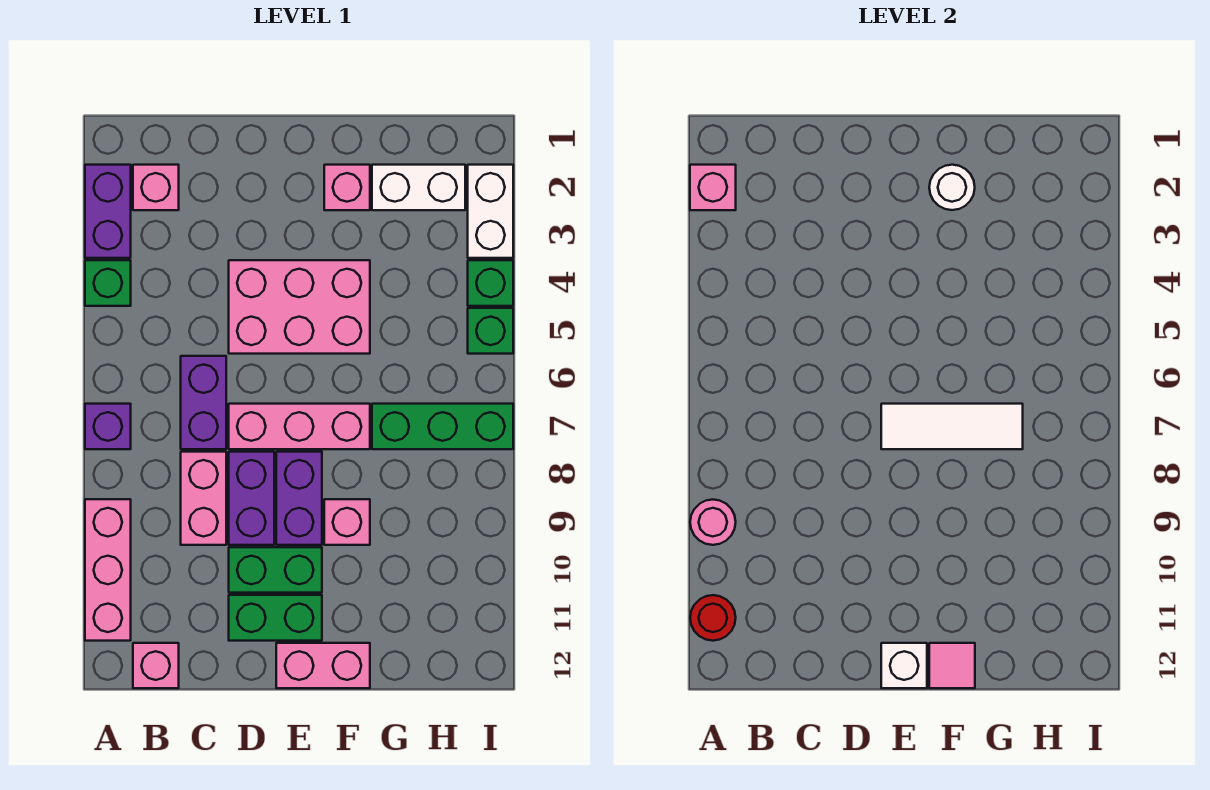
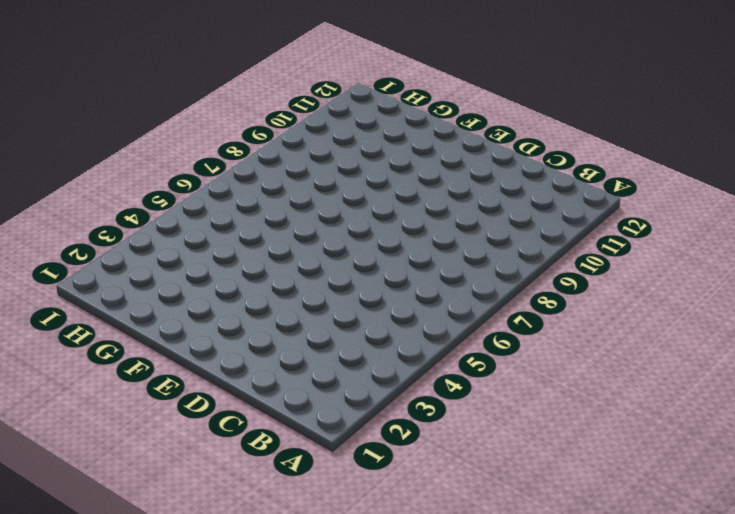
none -> purple brick A2:A3 level 1
none -> green brick A4 level 1
none -> purple brick A7 level 1

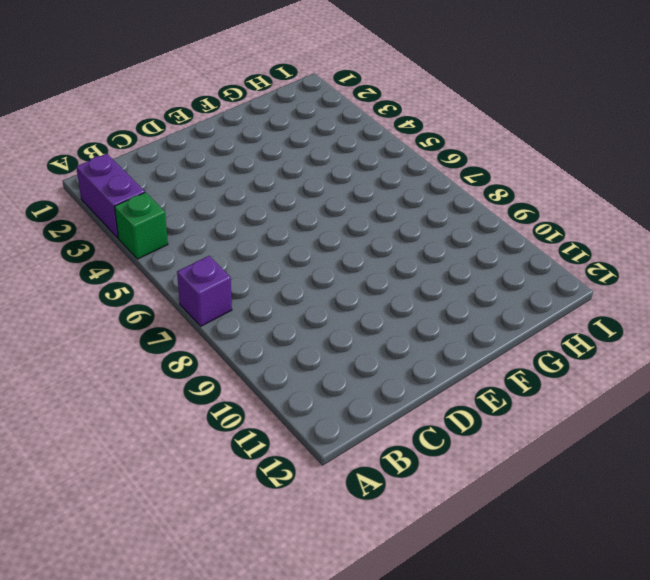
none -> pink brick A9:A11 level 1
none -> pink brick B2 level 1
none -> pink brick B12 level 1

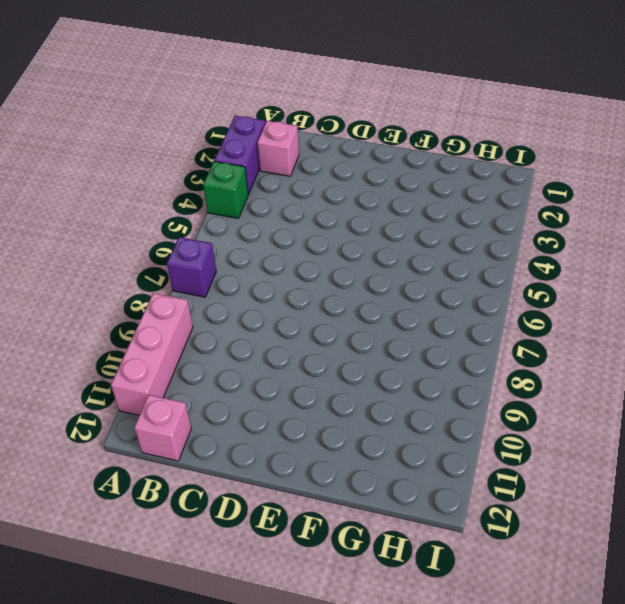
none -> purple brick C6:C7 level 1
none -> pink brick C8:C9 level 1
none -> pink brick D4:F5 level 1

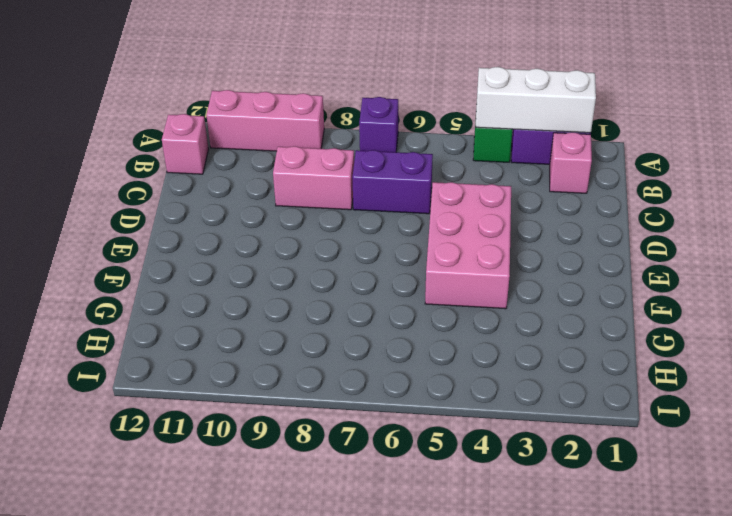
white brick A2:A4 level 2 -> pink brick A2 level 2
none -> pink brick D7:F7 level 1
none -> purple brick D8:D9 level 1
none -> green brick D10:E10 level 1

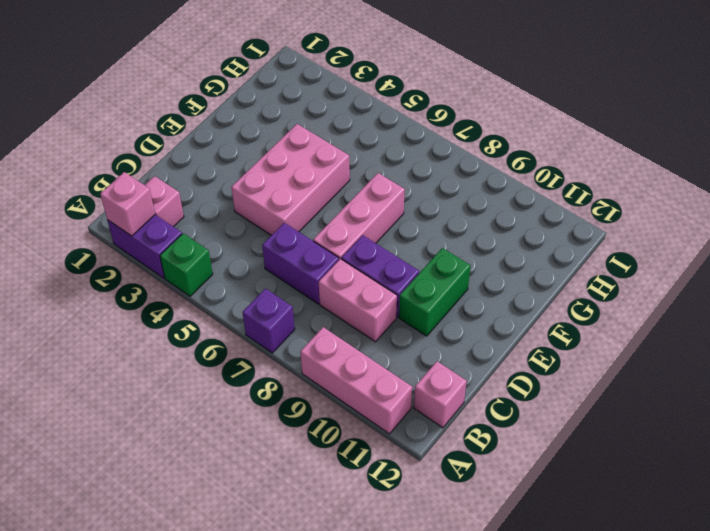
none -> green brick D11:E11 level 1
none -> purple brick E8:E9 level 1
none -> pink brick E12:F12 level 1

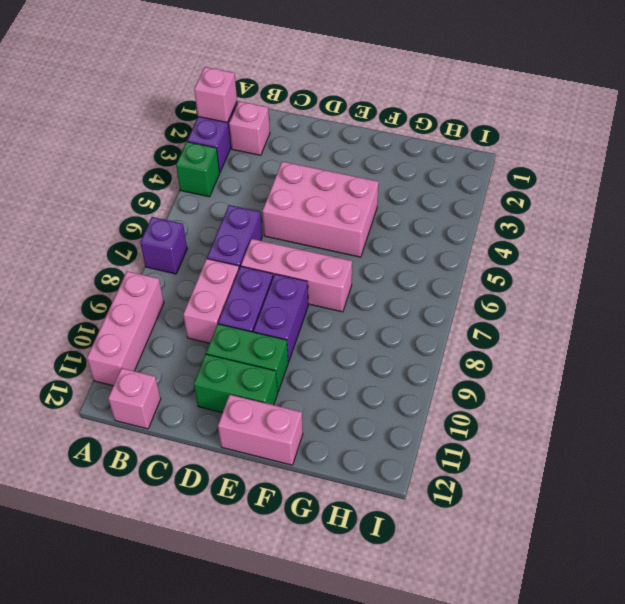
none -> pink brick F2 level 1
none -> pink brick F9 level 1
none -> white brick G2:H2 level 1

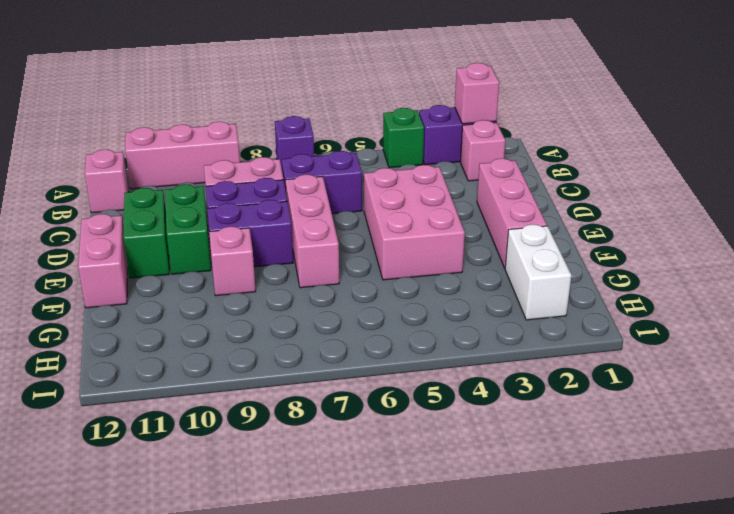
pink brick D2:F2 level 1 -> pink brick F2 level 1
none -> green brick G7:I7 level 1
none -> white brick I2:I3 level 1
none -> green brick I4 level 1

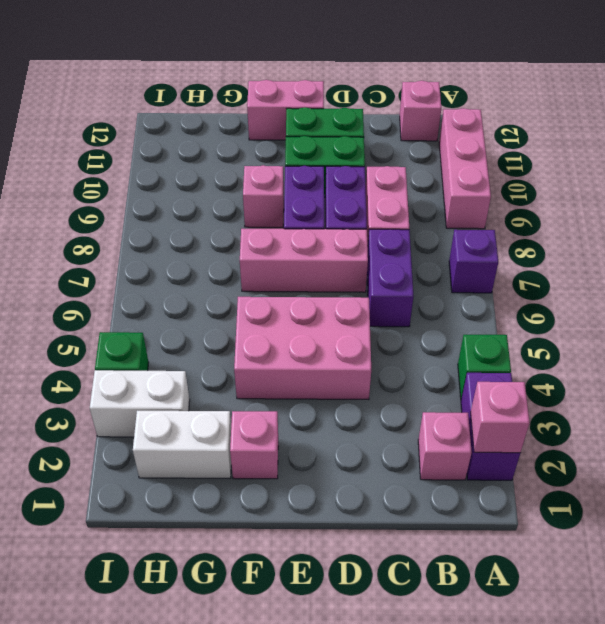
white brick H3:I3 level 1 -> white brick I2:I3 level 1
none -> green brick G7:I7 level 1
none -> green brick I5 level 1
none -> pink round brick A9 level 2

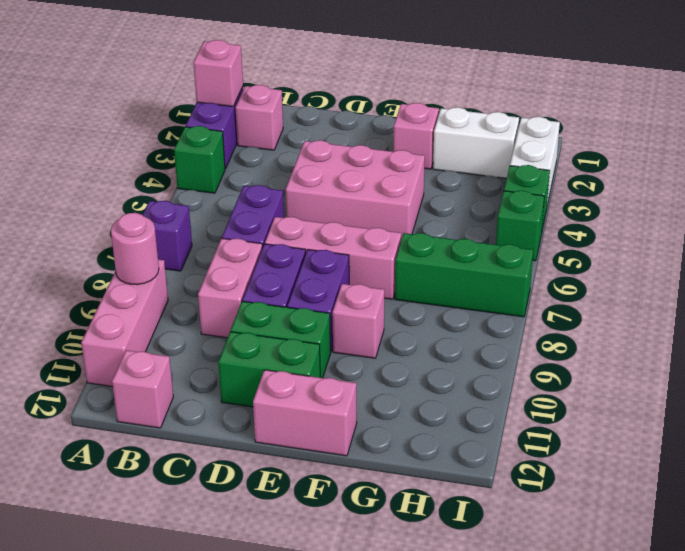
none -> red round brick A11 level 2
none -> white tile E7:G7 level 2
none -> white brick E12 level 2

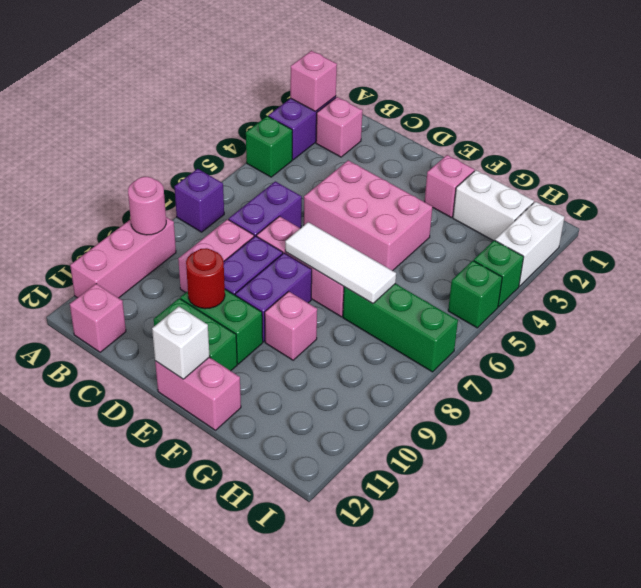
red round brick D10 level 2 -> red round brick A11 level 2
none -> white round brick F2 level 2
none -> pink tile F12 level 2

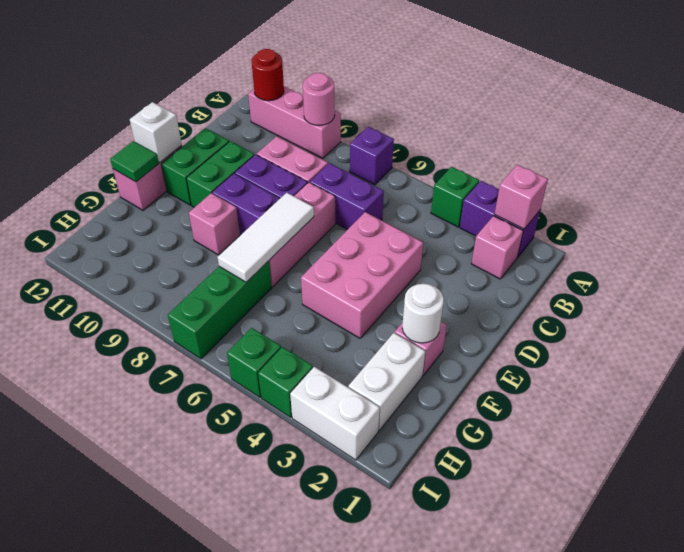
green tile F12 level 2 -> pink tile F12 level 2
none -> pink brick B12 level 1

